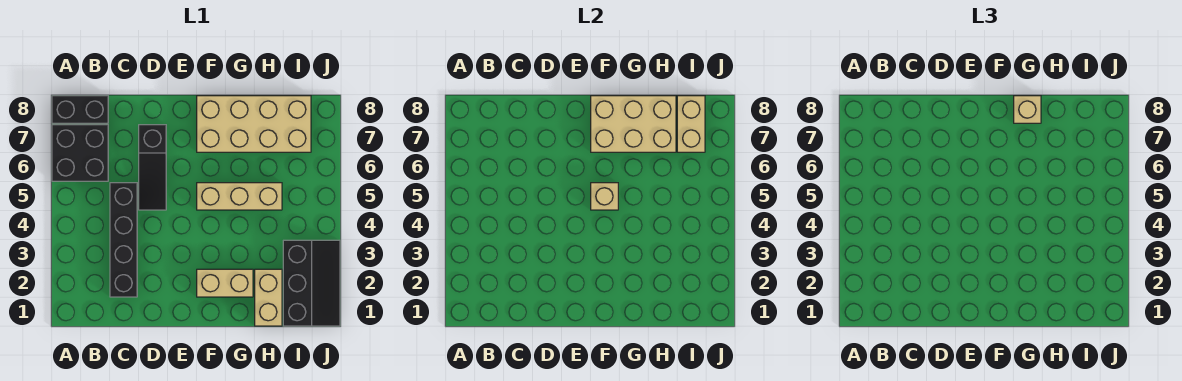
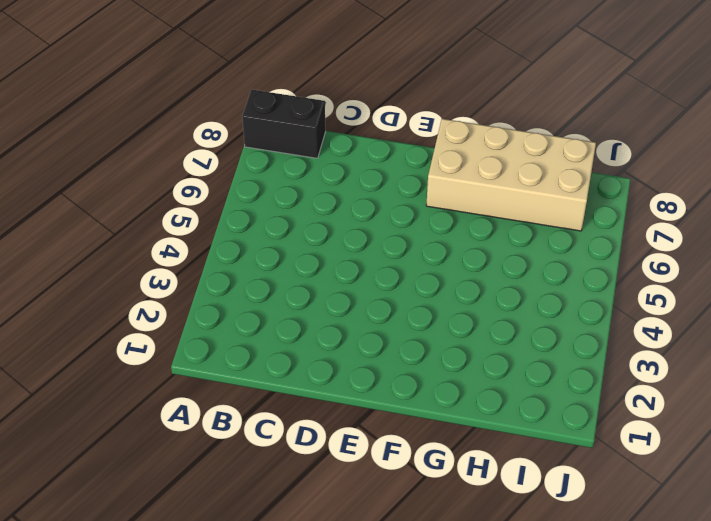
none -> black brick A6:B7 level 1
none -> black brick C2:C5 level 1
none -> black slope D5:D7 level 1 top 7

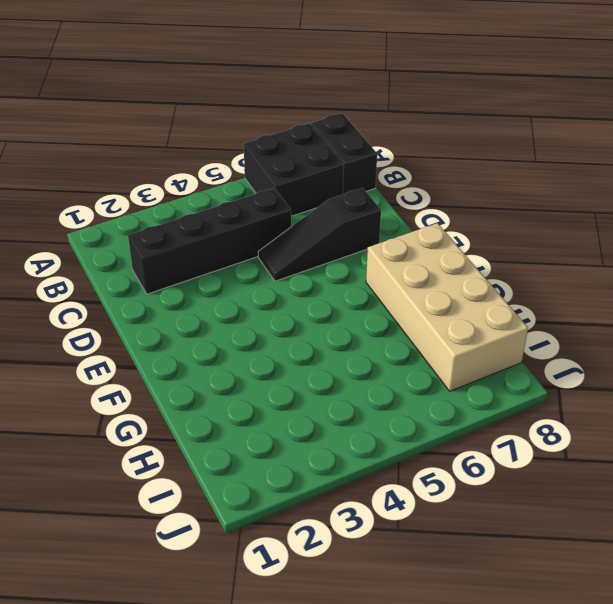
none -> tan brick F2:G2 level 1
none -> tan brick F5:H5 level 1
none -> tan brick H1:H2 level 1

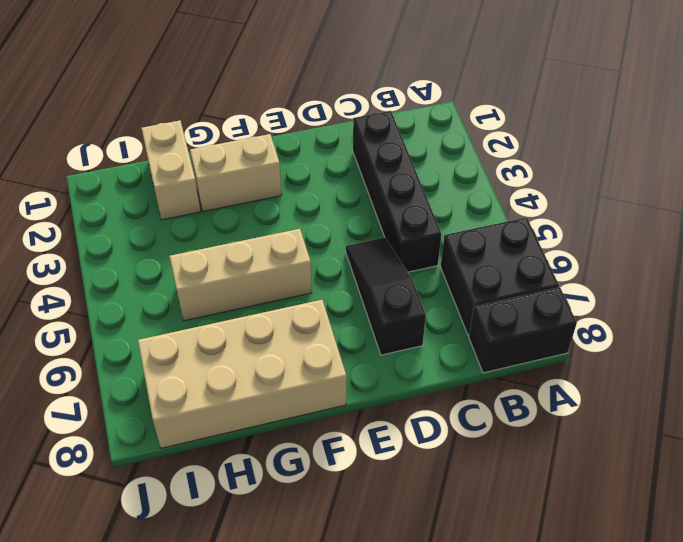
none -> black slope I1:J3 level 1 top I
none -> tan brick F5 level 2
none -> tan brick F7:H8 level 2

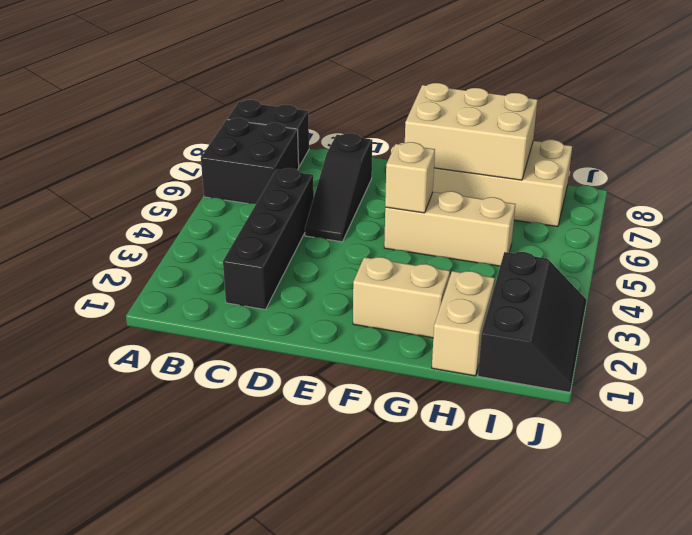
none -> tan brick I7:I8 level 2
none -> tan brick G8 level 3

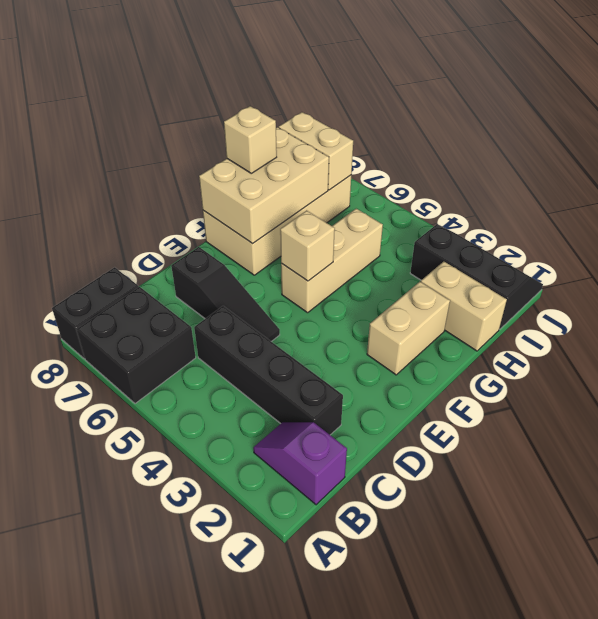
purple slope B1:B2 level 1 top 1 -> none

